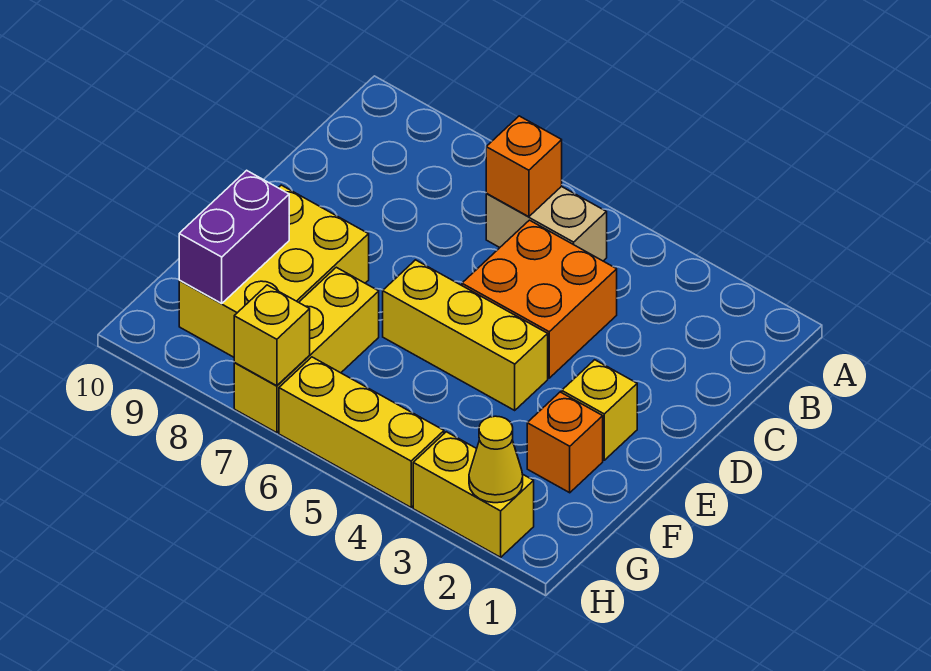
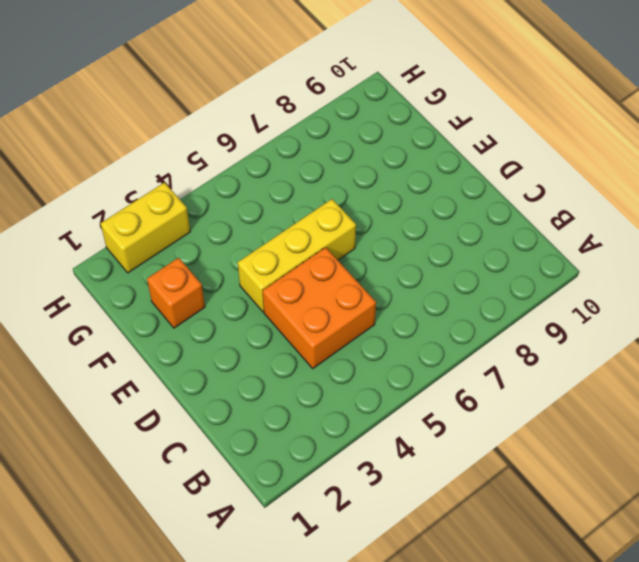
none -> tan brick B5:B6 level 1
none -> yellow brick E2 level 1
none -> yellow brick E8:G9 level 1

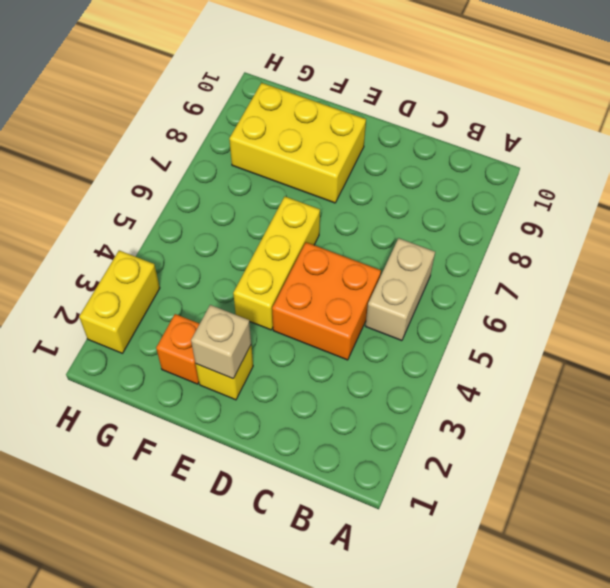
tan brick E2 level 2 -> none
none -> yellow brick F7:H7 level 1
none -> yellow brick H4:H6 level 1
none -> orange brick B6 level 2

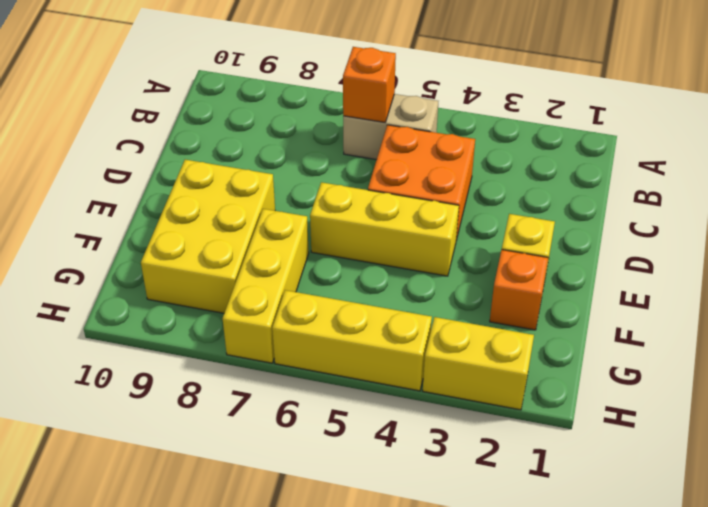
none -> purple brick F9:G9 level 2
none -> yellow cone H2 level 2
none -> yellow brick H7 level 2

